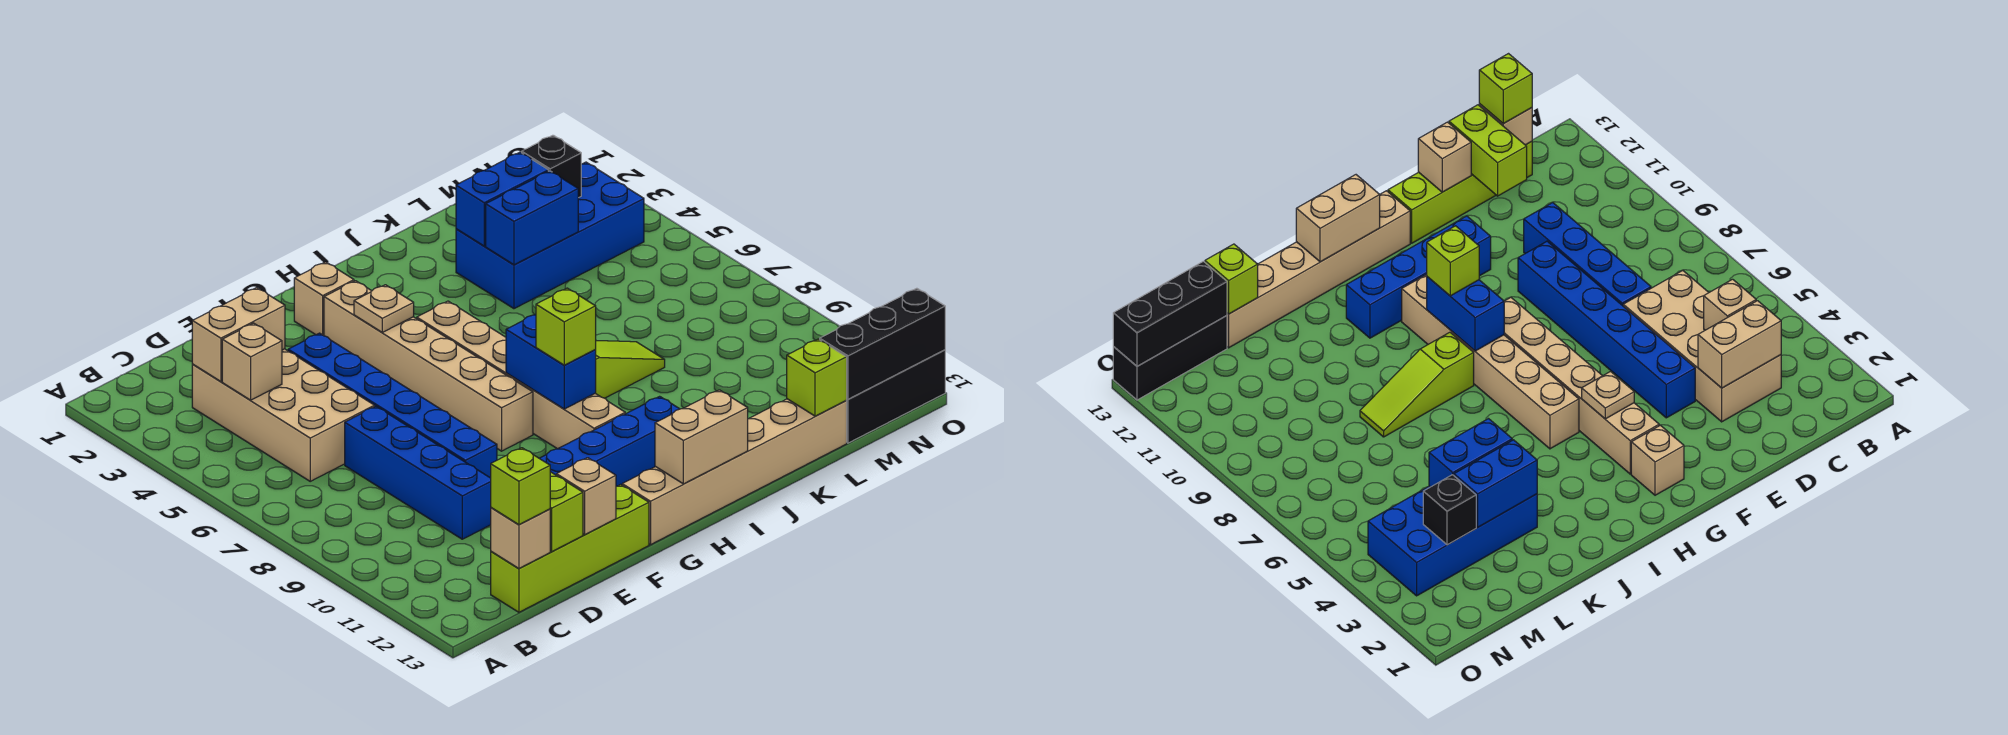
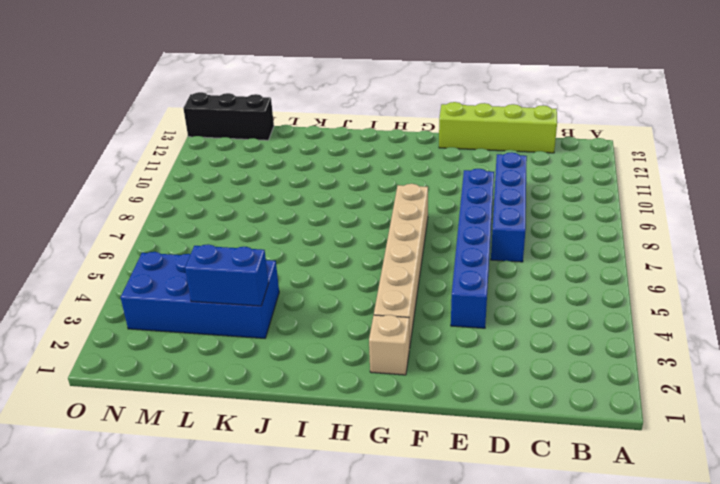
none -> tan brick C3:D6 level 1
none -> blue brick F11:I11 level 1
none -> tan brick G13:L13 level 1

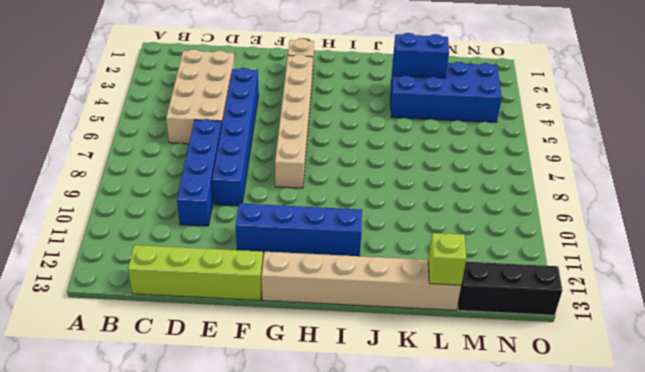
none -> tan brick H5:H10 level 1
none -> lime slope I8:K8 level 1 top I
none -> tan brick C3:D3 level 2

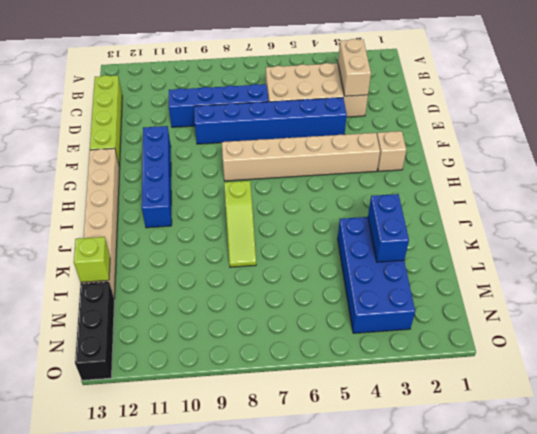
none -> tan brick H5:H10 level 1
none -> tan brick C4 level 2
none -> tan brick C13 level 2

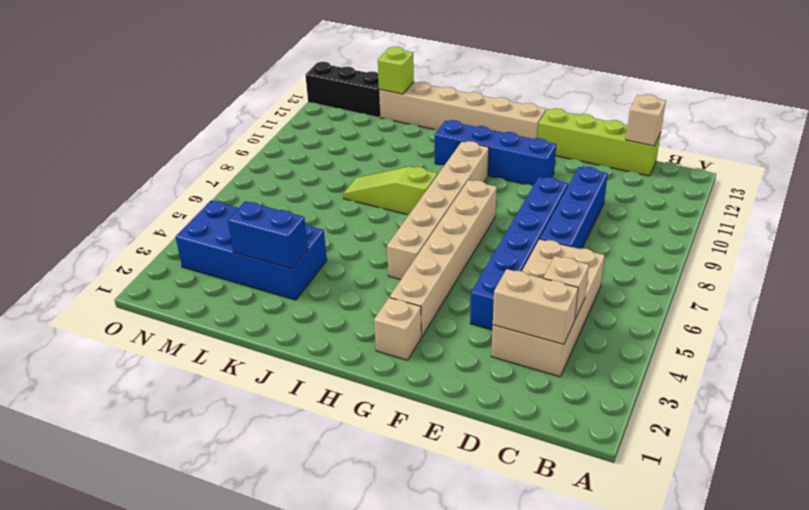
none -> lime brick D12:D13 level 2
none -> tan brick E13 level 2
none -> tan plate G4 level 2

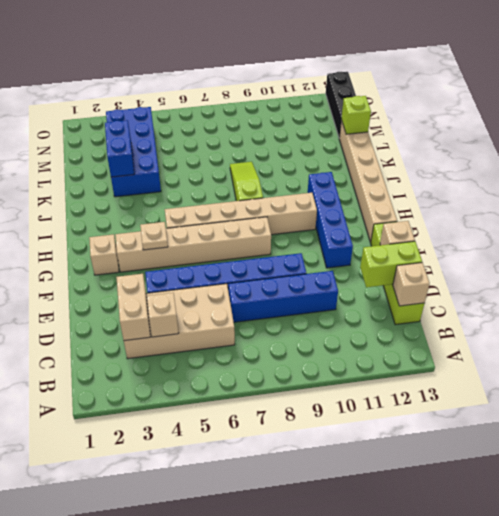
none -> blue brick H8:H9 level 2
none -> tan brick H13:I13 level 2
none -> blue brick K4:L4 level 2

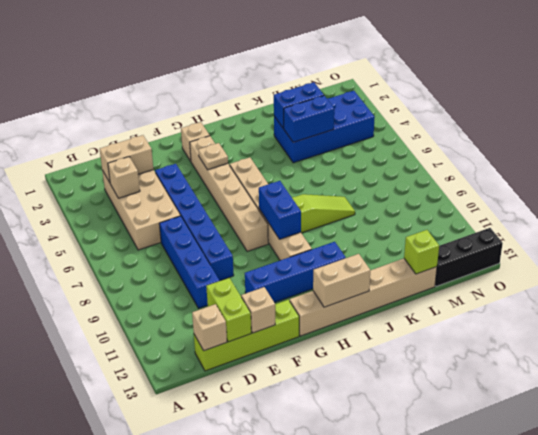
none -> black brick M3 level 2
none -> black brick M13:O13 level 2
none -> lime brick C13 level 3

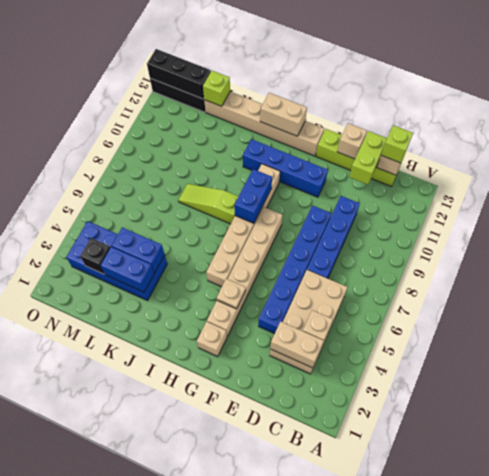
none -> lime brick H9 level 3

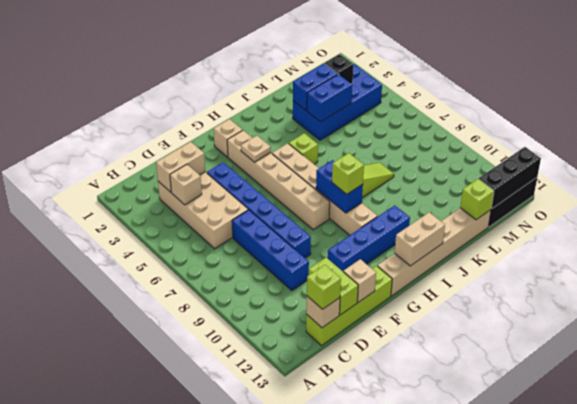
lime brick I5 level 1 -> none

